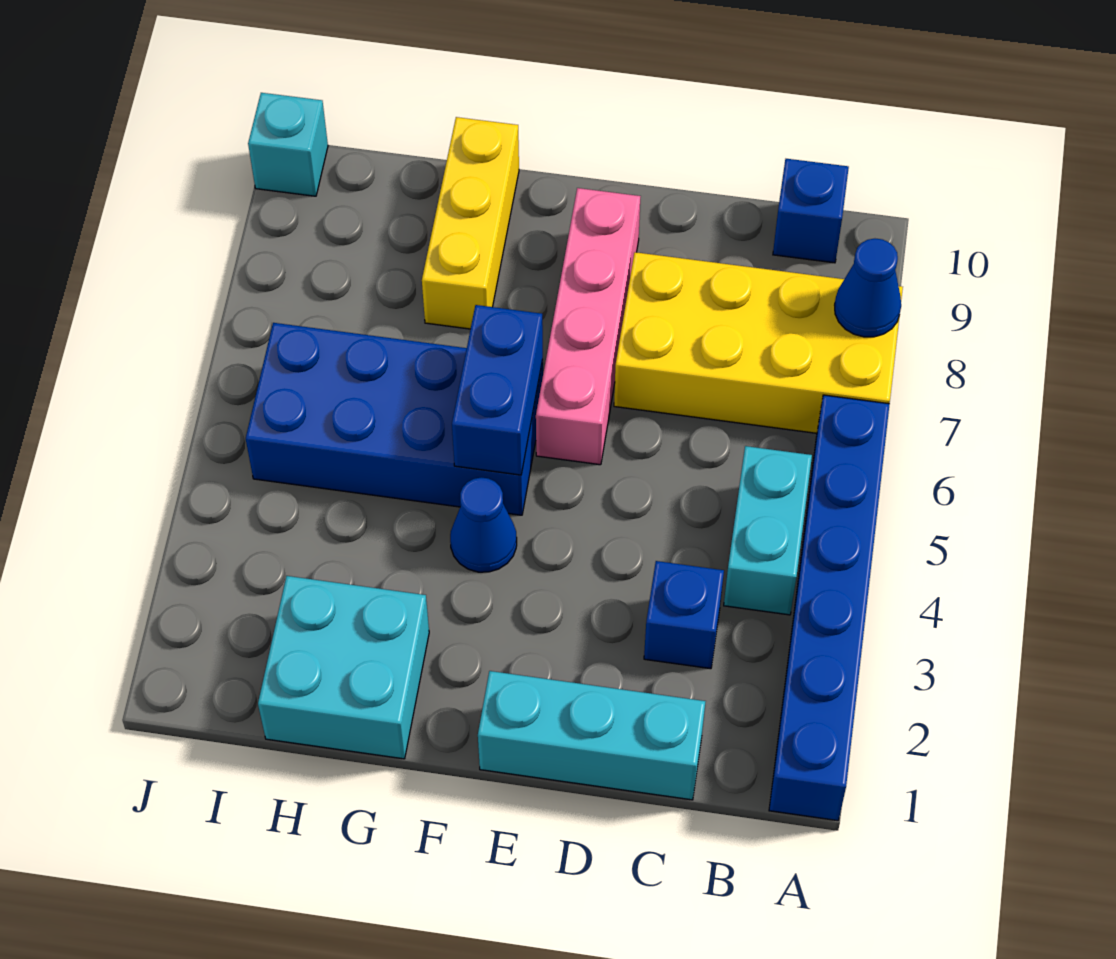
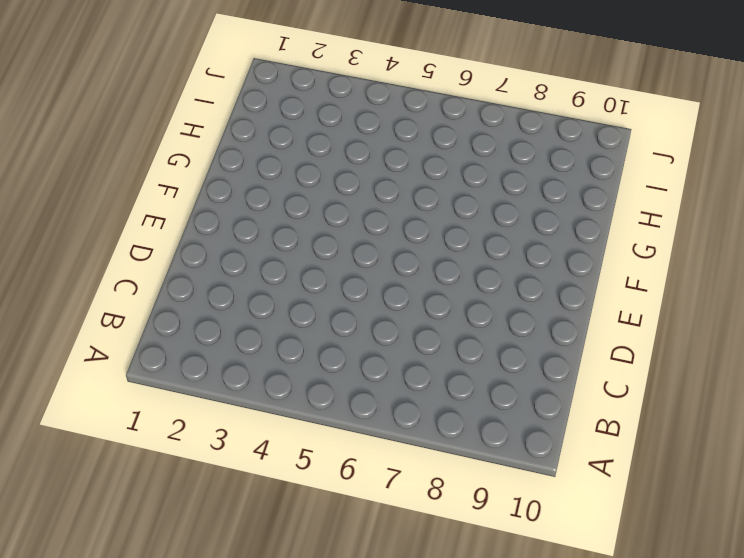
none -> blue brick A1:A6 level 1
none -> yellow brick A7:D8 level 1
none -> cyan brick B4:B5 level 1

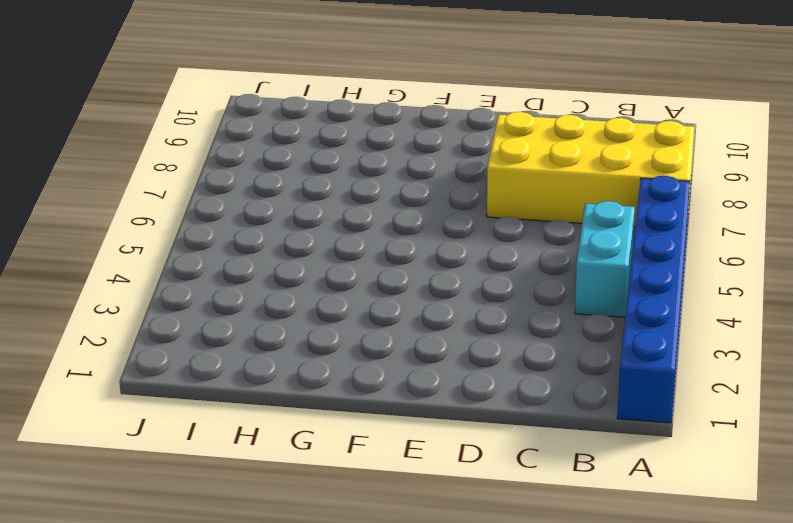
none -> blue brick B10 level 1
none -> cyan brick C1:E1 level 1
none -> blue brick C3 level 1

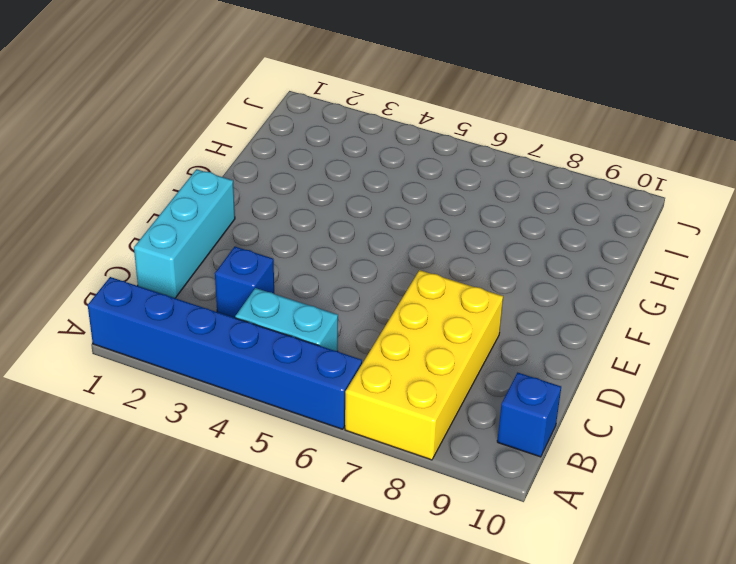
none -> pink brick E6:E9 level 1
none -> blue cone F4 level 1
none -> blue brick F5:I6 level 1

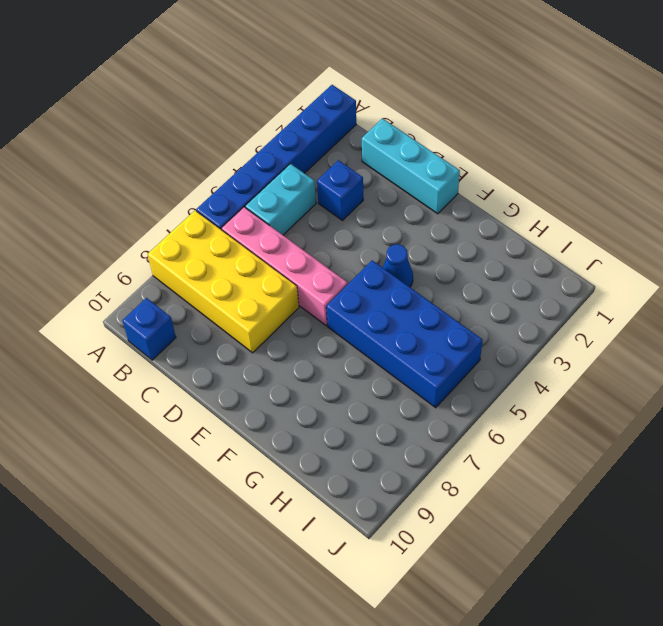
pink brick B6:E6 level 1 -> pink brick E6:E9 level 1
none -> cyan brick G1:H2 level 1
none -> yellow brick G8:G10 level 1
none -> cyan brick J10 level 1

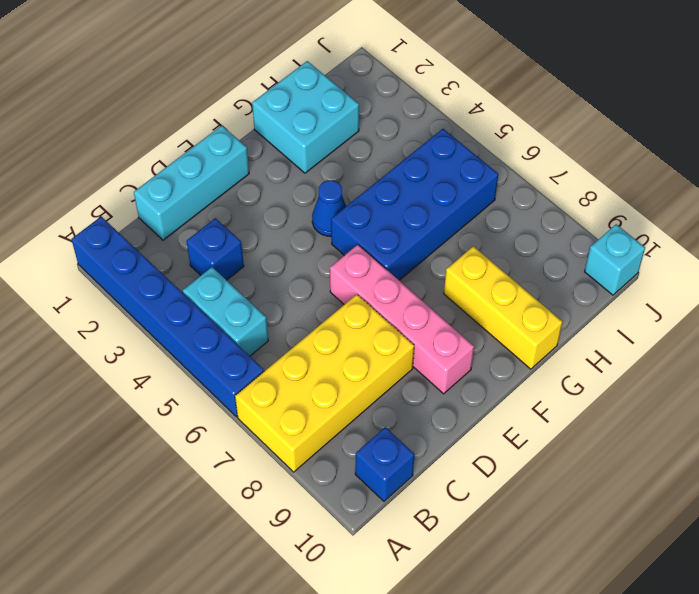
none -> blue cone A8 level 2
none -> blue brick F5:F6 level 2

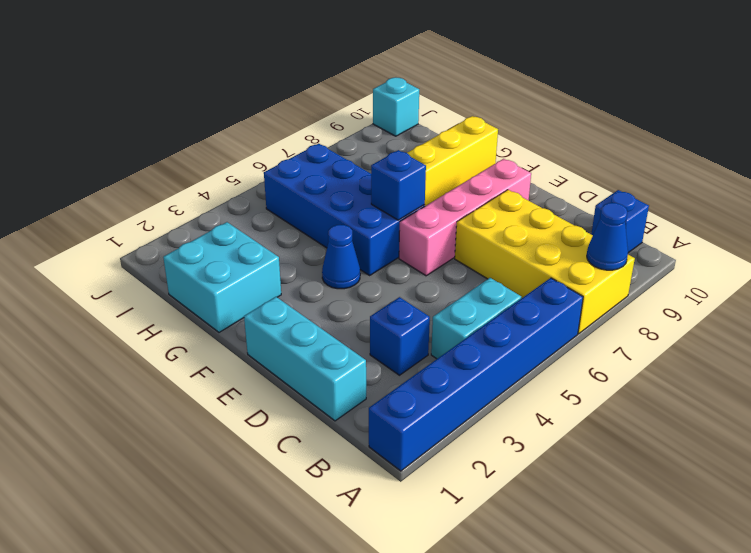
blue brick F6 level 2 -> blue brick F5:F6 level 2

